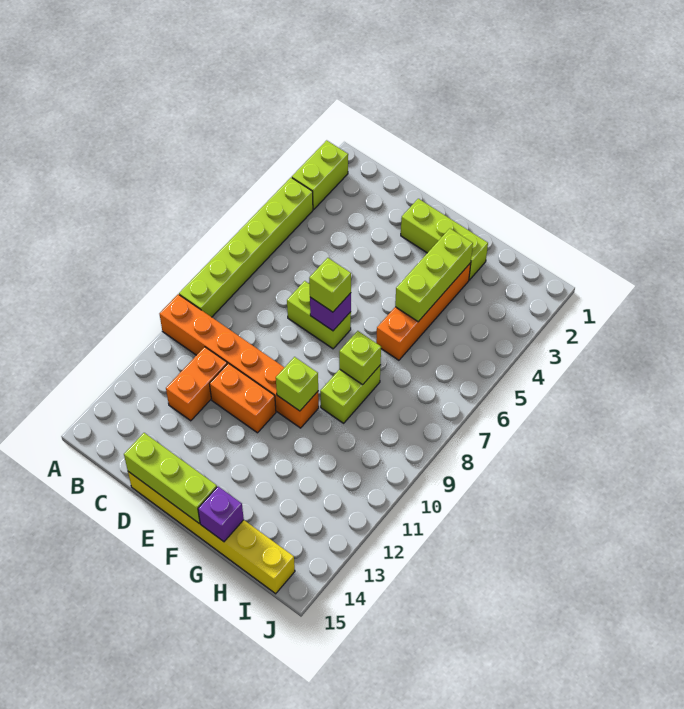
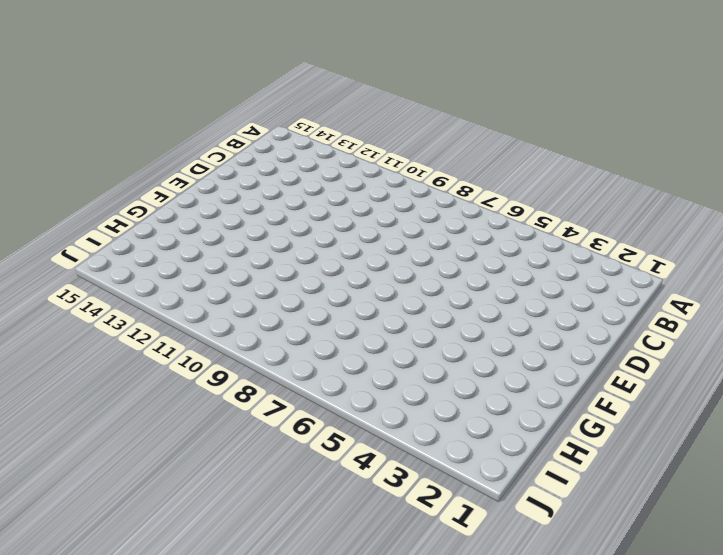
none -> lime brick A2:A3 level 1
none -> lime brick A4:A9 level 1
none -> orange brick A10:F10 level 1

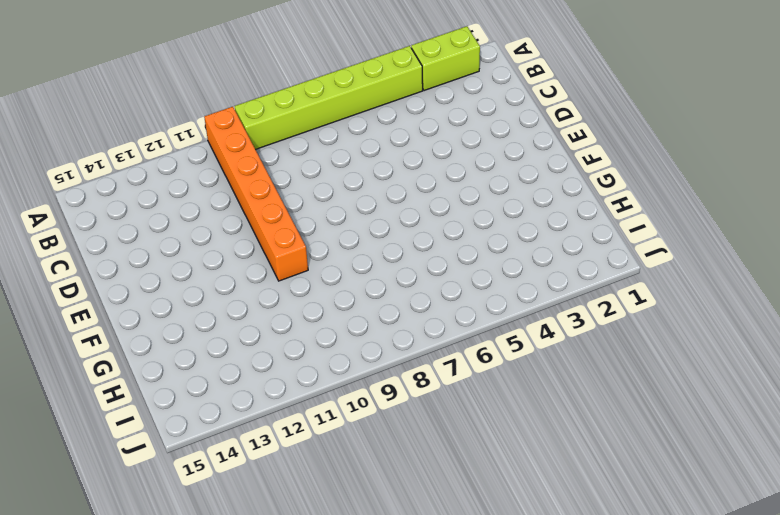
none -> orange brick C11:C12 level 1
none -> lime brick D7:E7 level 1
none -> orange brick D11:E11 level 1

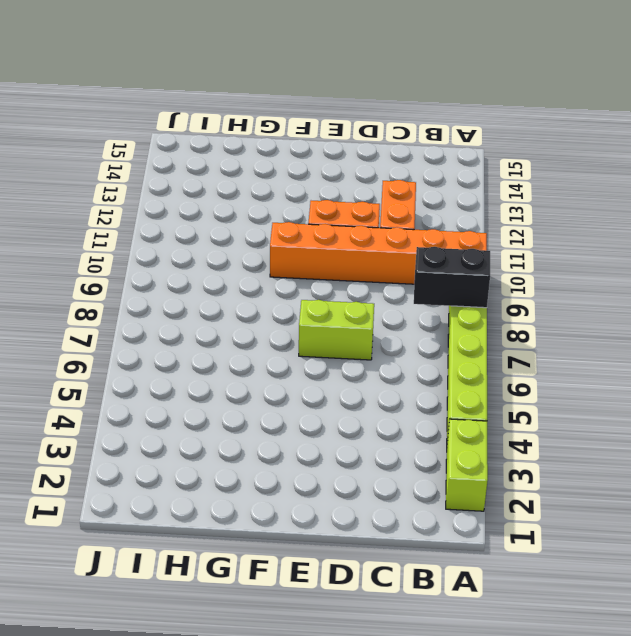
black brick A8:B8 level 2 -> none
none -> yellow brick D15:I15 level 1
none -> lime brick E2:G2 level 1
none -> orange brick G3:G6 level 1

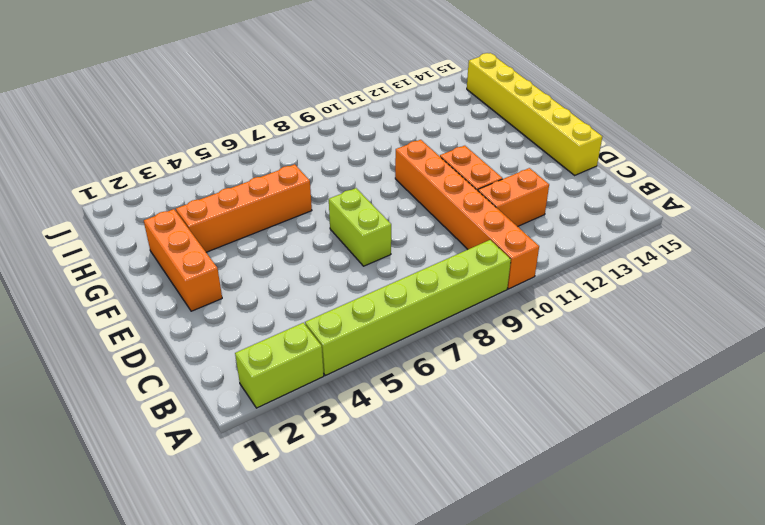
orange brick E2:G2 level 1 -> lime brick E2:G2 level 1
none -> lime brick G8:G9 level 1
none -> lime brick D15:F15 level 2
none -> purple brick E7 level 2

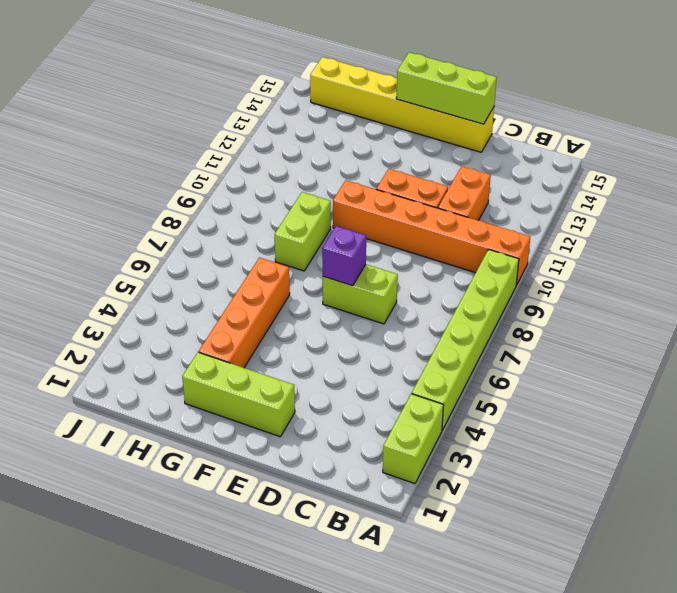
none -> lime brick F10 level 2
none -> lime brick G3:G5 level 2
none -> lime brick G8 level 2

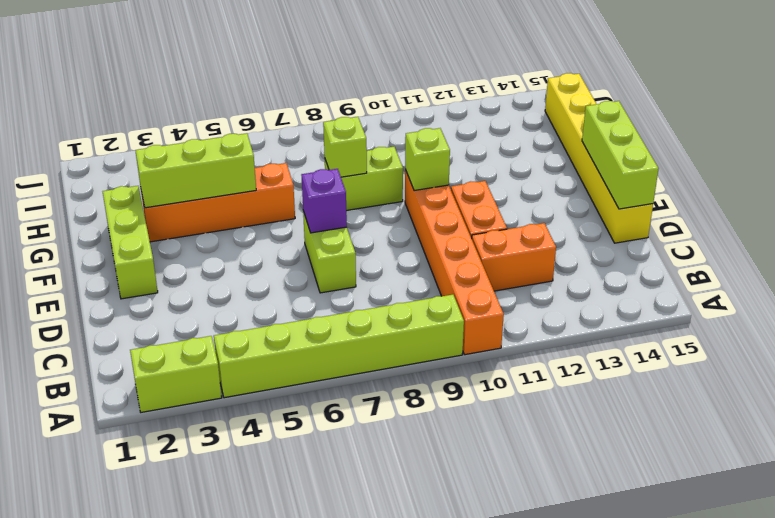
none -> purple brick G15 level 2
none -> lime brick E7 level 3

